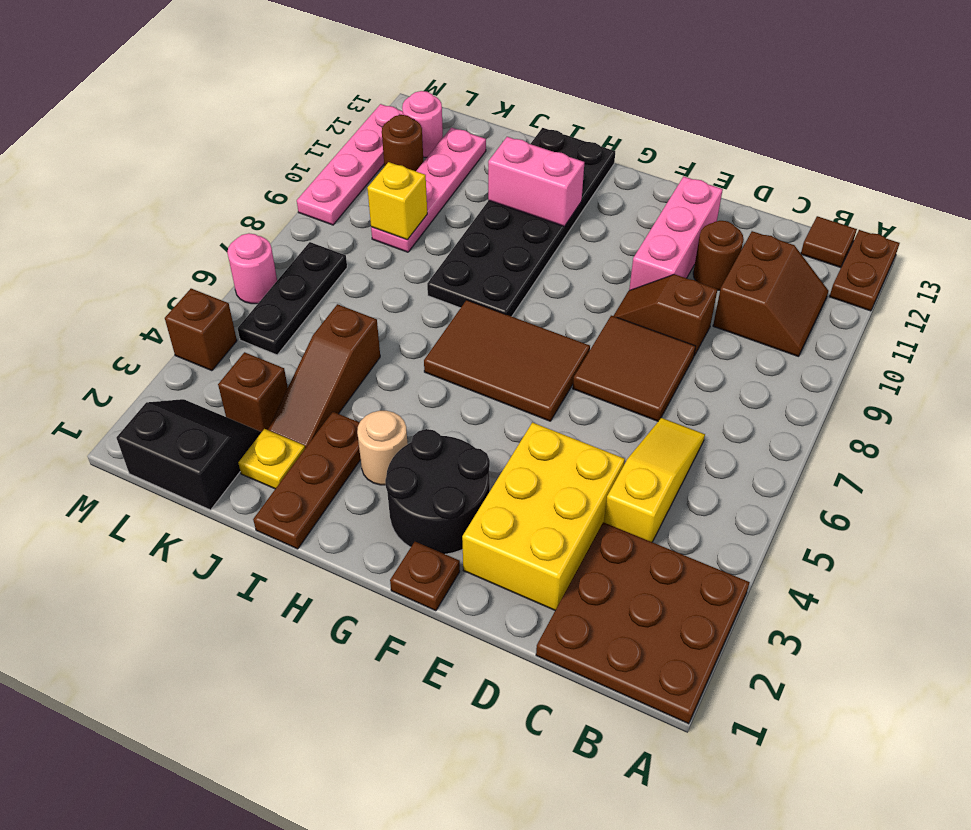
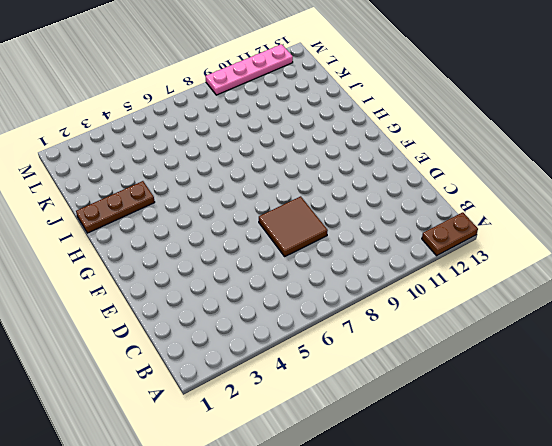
none -> brown plate A1:C3 level 1
none -> brown slope B10:C11 level 1 top C
none -> brown tile B13 level 1

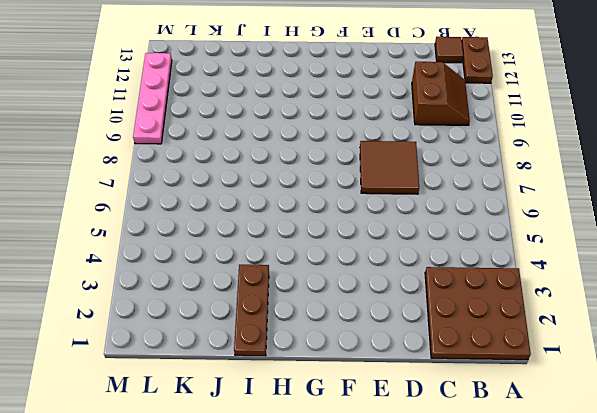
none -> yellow slope C4:C6 level 1 top 4
none -> yellow brick D2:E4 level 1
none -> brown slope D9:E9 level 1 top D

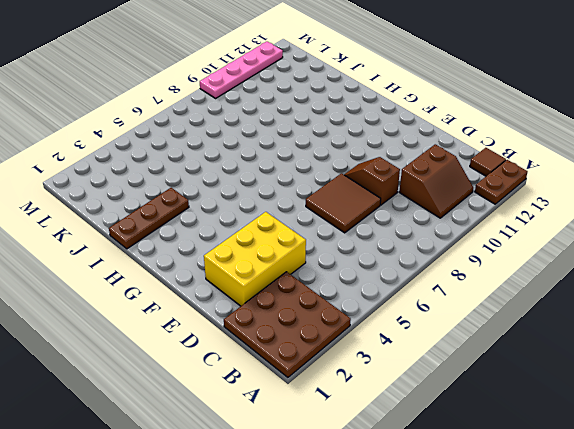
none -> yellow slope C4:C6 level 1 top 4
none -> brown round brick D11 level 1
none -> pink brick E10:E12 level 1

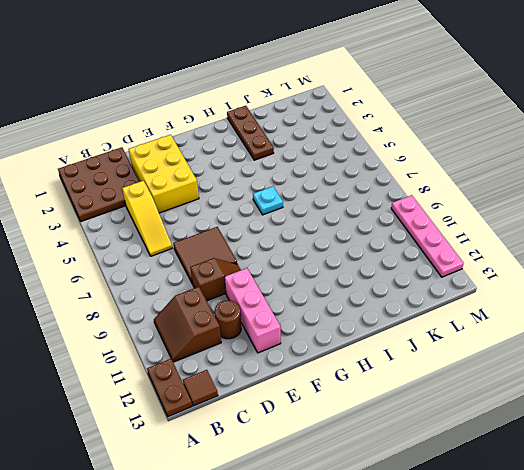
cyan plate H6 level 1 -> brown tile F6:H7 level 1
none -> brown plate F1 level 1
none -> black round brick F2:G3 level 1
none -> tan round brick H3 level 1

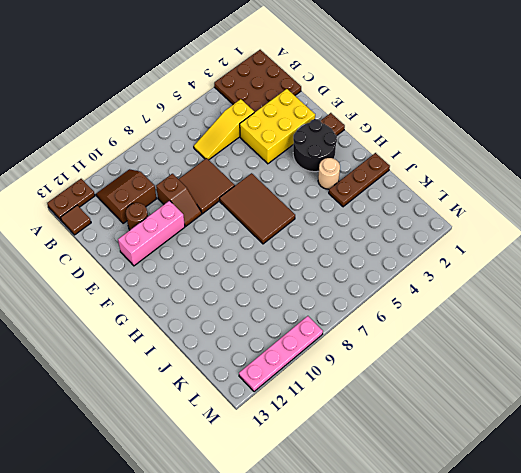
none -> black plate H8:I13 level 1
none -> yellow plate J2 level 1
none -> brown slope J3:J5 level 1 top 5

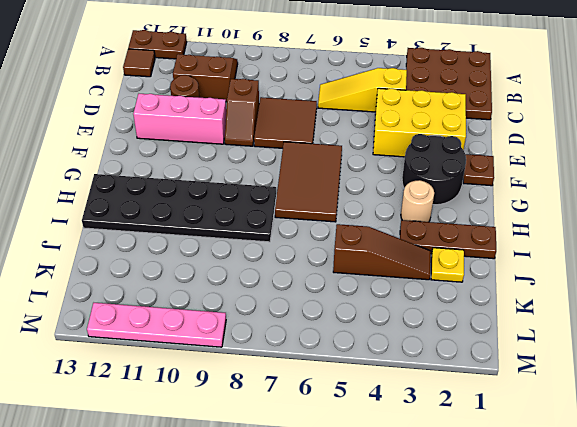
none -> black slope K1:L2 level 1 top 1
none -> brown brick K3 level 1
none -> pink plate K9:K12 level 1

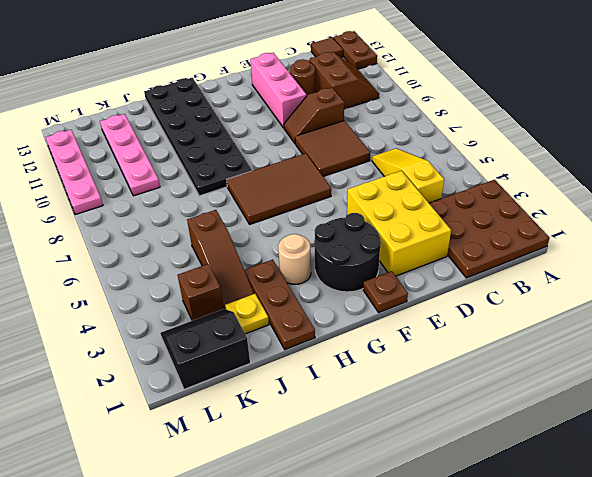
none -> black plate L5:L7 level 1
none -> brown round brick L11 level 1
none -> pink round brick L12 level 1

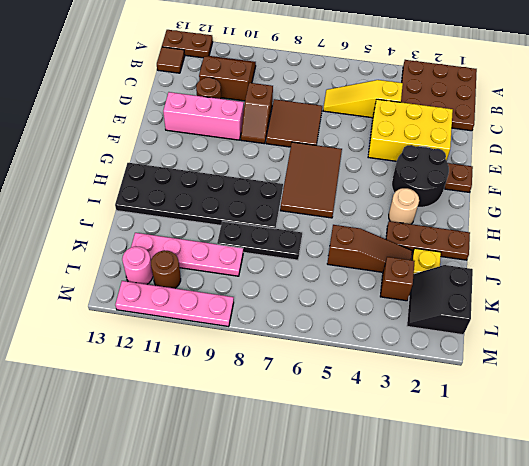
black plate J7:J9 level 1 -> black plate L5:L7 level 1
none -> brown brick M4 level 1
none -> pink round brick M6 level 1
none -> pink brick H11:I11 level 2

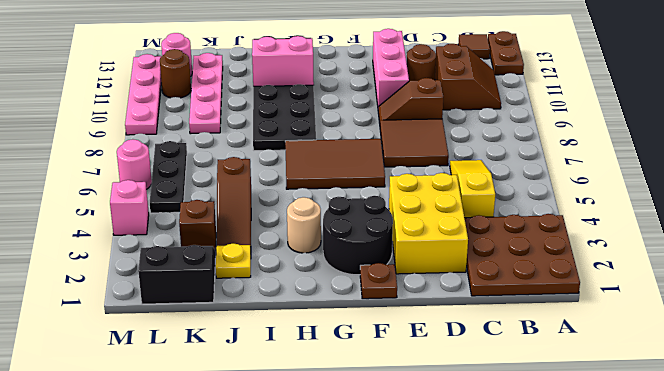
pink brick M4 level 1 -> brown brick M4 level 1
none -> brown plate I1:I3 level 1
none -> yellow brick K9 level 2

